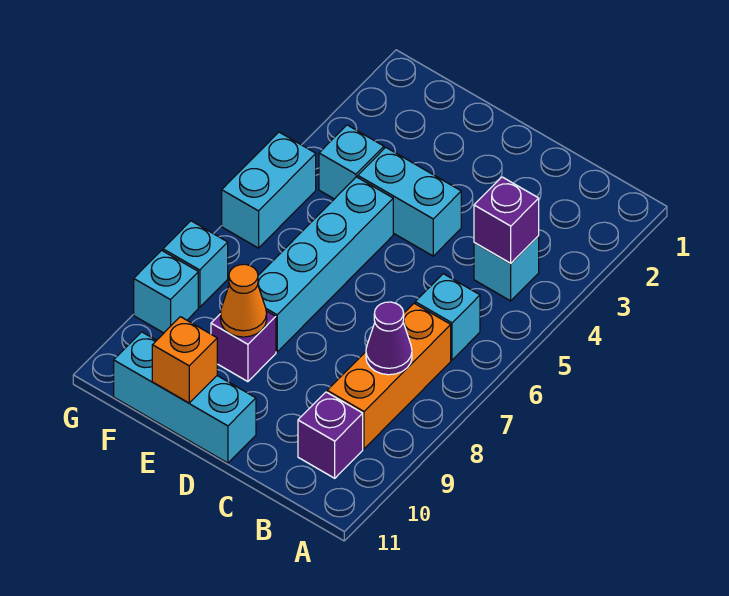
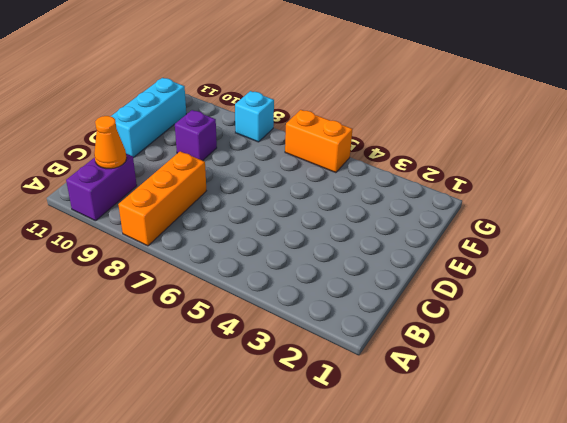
orange brick A8:C8 level 1 -> orange brick B7:B9 level 1
purple brick A10:B10 level 1 -> purple brick B10 level 1
orange cone B10 level 2 -> orange cone E9 level 2
orange brick G5:G6 level 1 -> cyan brick G5:G6 level 1
none -> cyan brick B4 level 1
none -> cyan brick B6 level 1
none -> cyan brick D4:E4 level 1

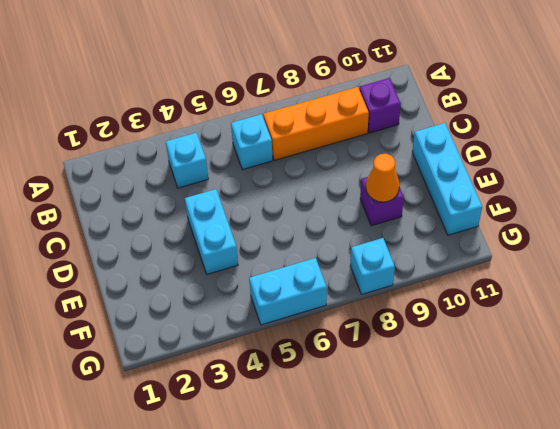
none -> cyan brick E5:E8 level 1
none -> cyan brick F4 level 1
none -> cyan brick G9 level 1

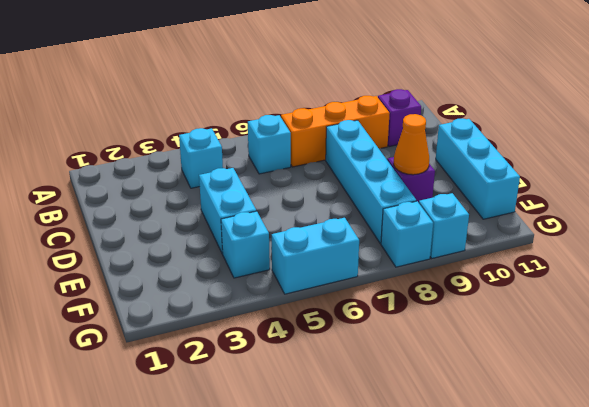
cyan brick C8:F8 level 1 -> cyan brick E5:E8 level 1
none -> purple brick B4 level 2
none -> purple cone B8 level 2
none -> orange brick E11 level 2

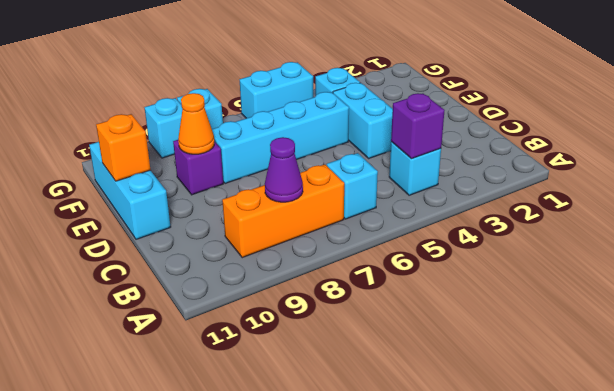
none -> purple brick B10 level 1

